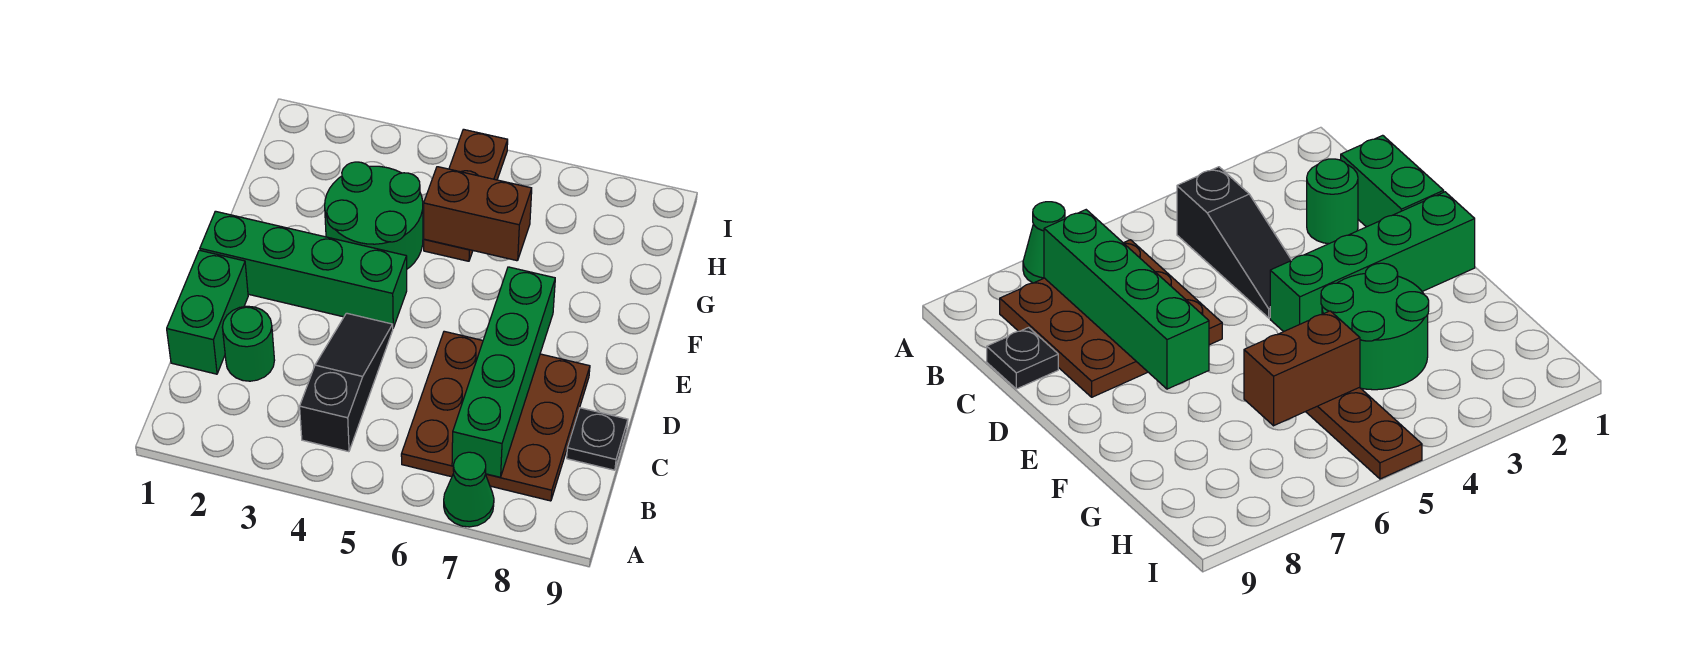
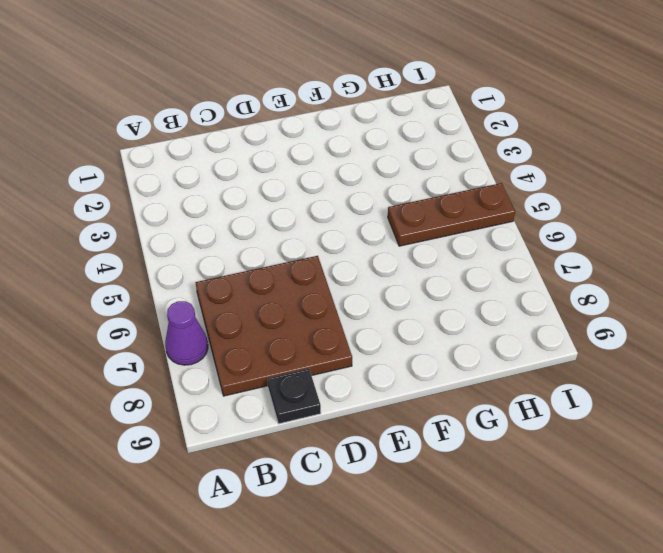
purple cone A7 level 1 -> green cone A7 level 1
none -> black slope B4:D4 level 1 top B
none -> green brick C1:D1 level 1

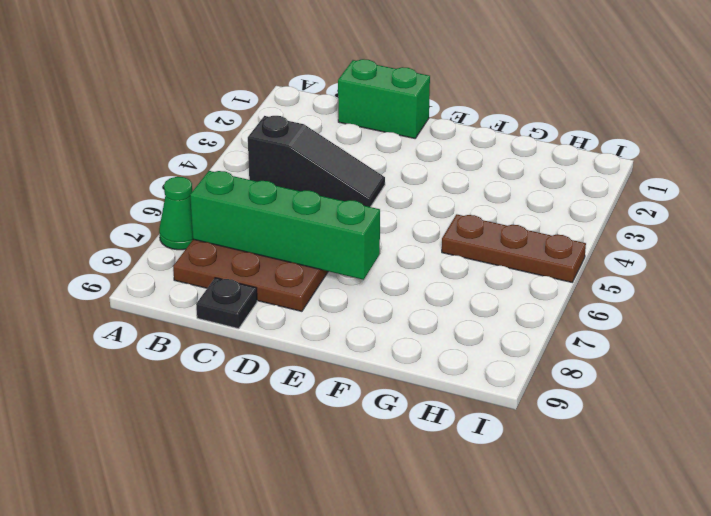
none -> green round brick C2 level 1
none -> green brick E1:E4 level 1

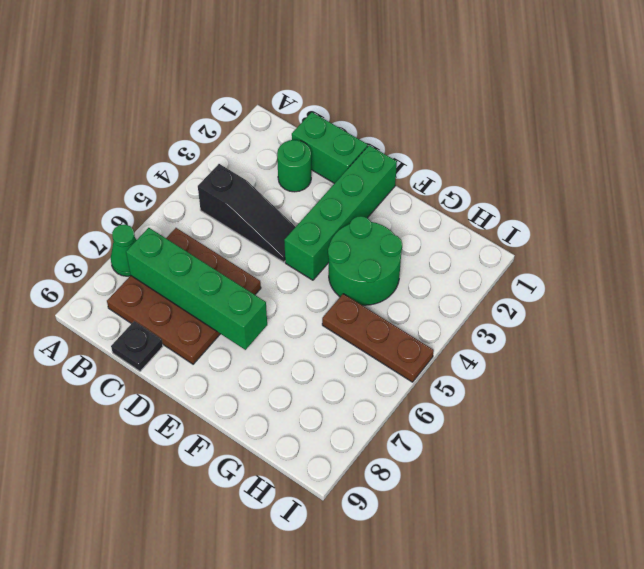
none -> brown brick G5:G6 level 2

